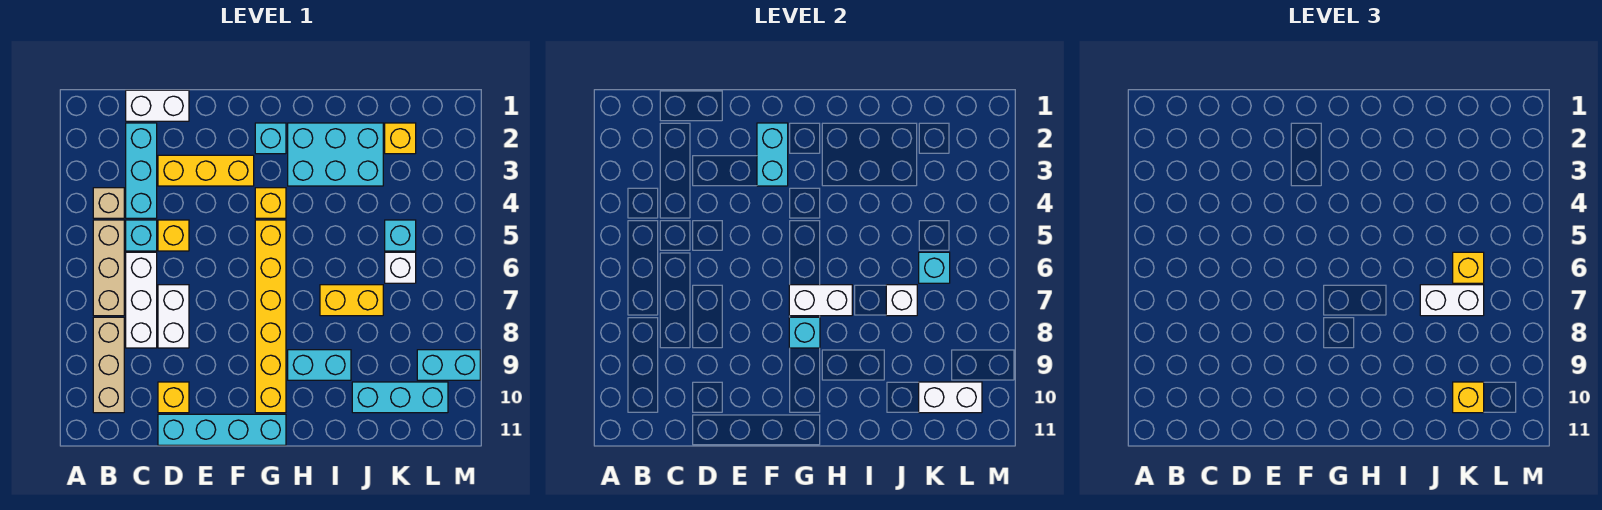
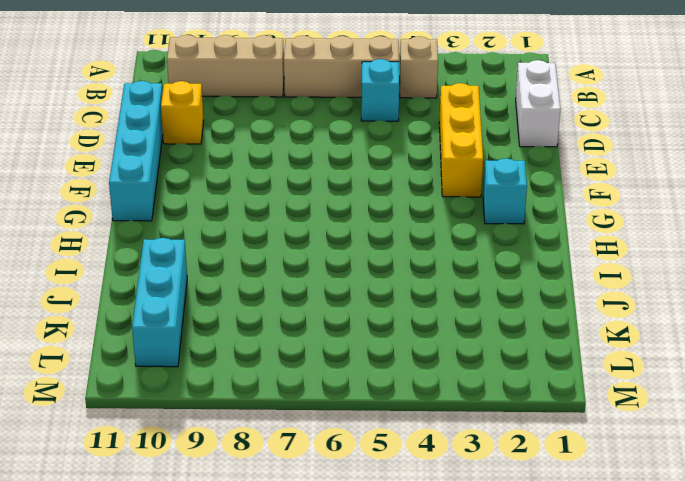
none -> cyan brick C2:C4 level 1
none -> white brick C6:C8 level 1
none -> yellow brick D5 level 1
none -> white brick D7:D8 level 1

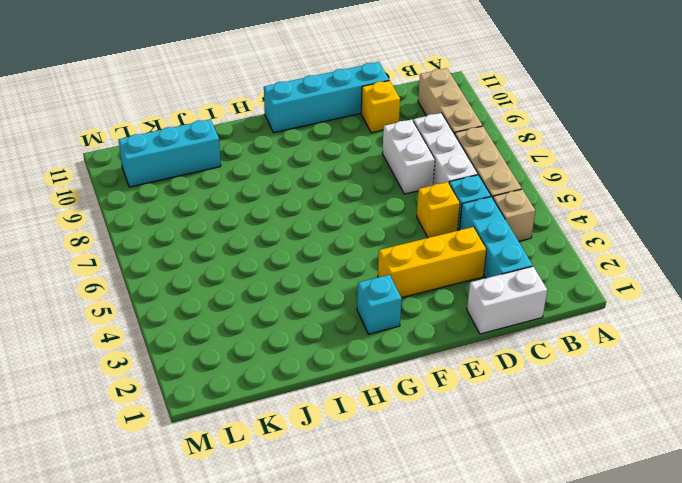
none -> yellow brick G4 level 1
none -> yellow brick G5:G10 level 1
none -> cyan brick H2:J3 level 1
none -> cyan brick H9:I9 level 1

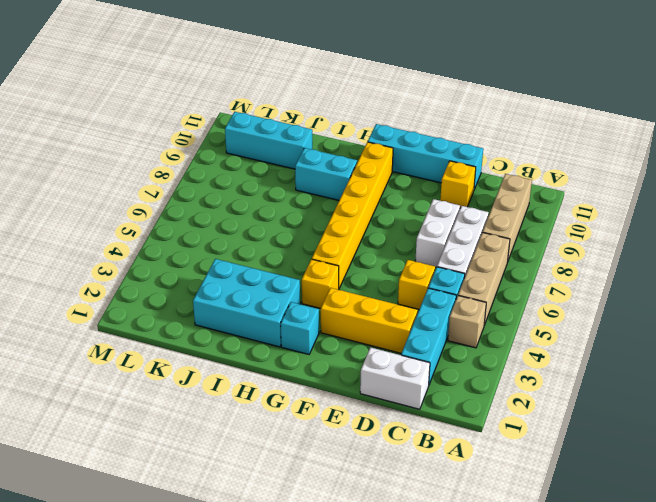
none -> yellow brick I7:J7 level 1
none -> yellow brick K2 level 1
none -> cyan brick K5 level 1
none -> white brick K6 level 1

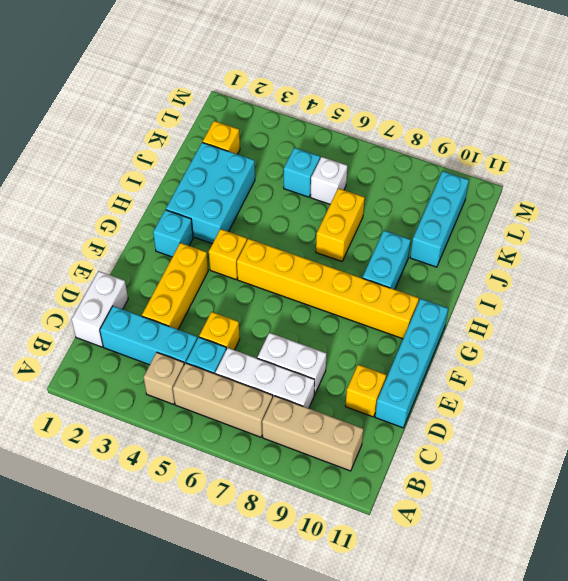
none -> cyan brick L9:M9 level 1
none -> cyan brick F2:F3 level 2
none -> white brick G7:H7 level 2
none -> cyan brick G8 level 2

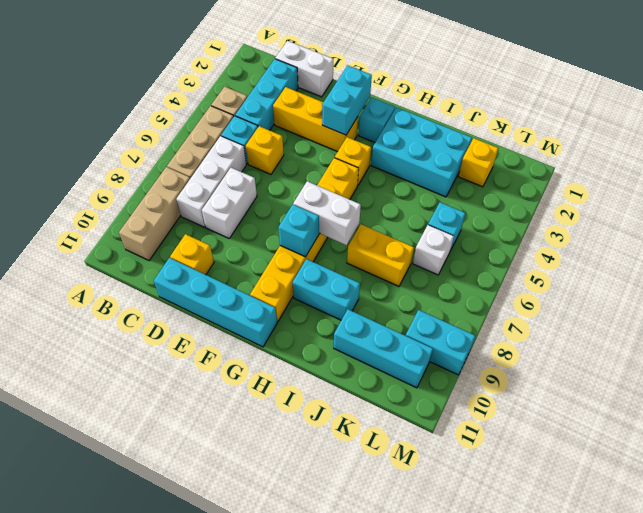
none -> white brick J7 level 2
none -> cyan brick K6 level 2
none -> white brick K10:L10 level 2
none -> white brick J7:K7 level 3

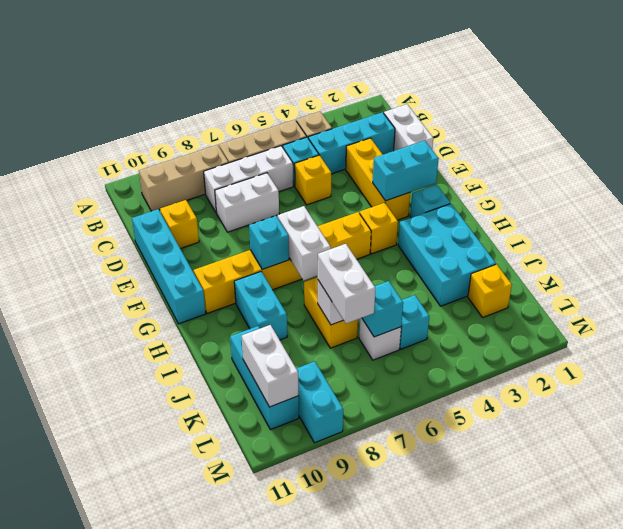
none -> yellow brick K6 level 3
none -> yellow brick K10 level 3

